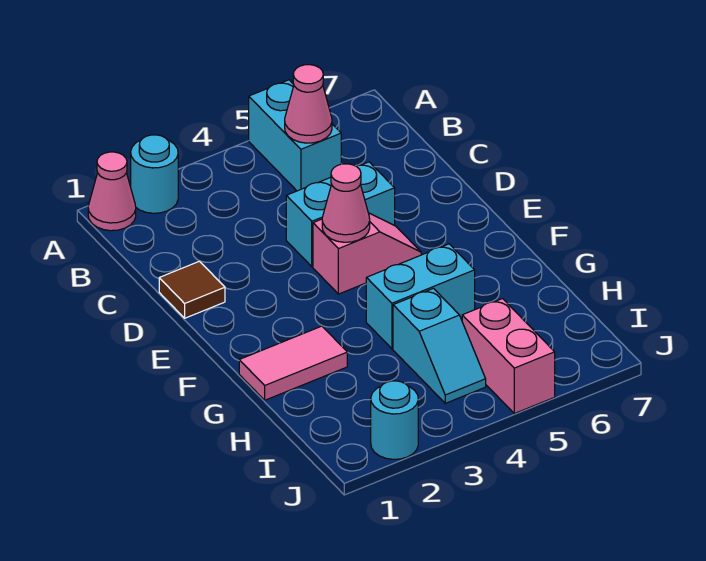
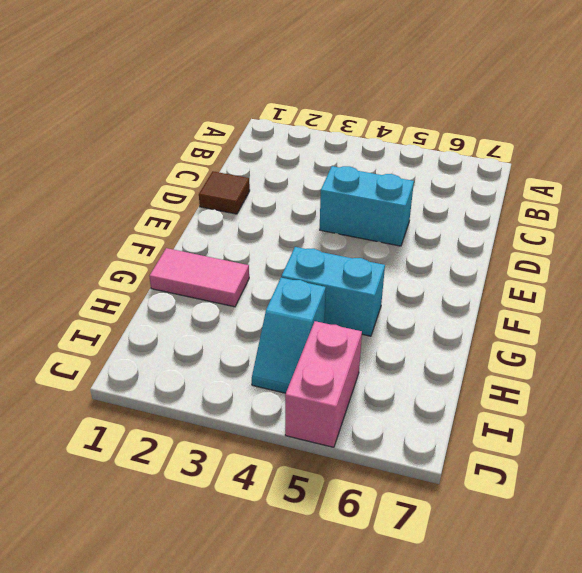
none -> pink cone A1 level 1
none -> cyan round brick A2 level 1
none -> cyan brick A5:B5 level 1

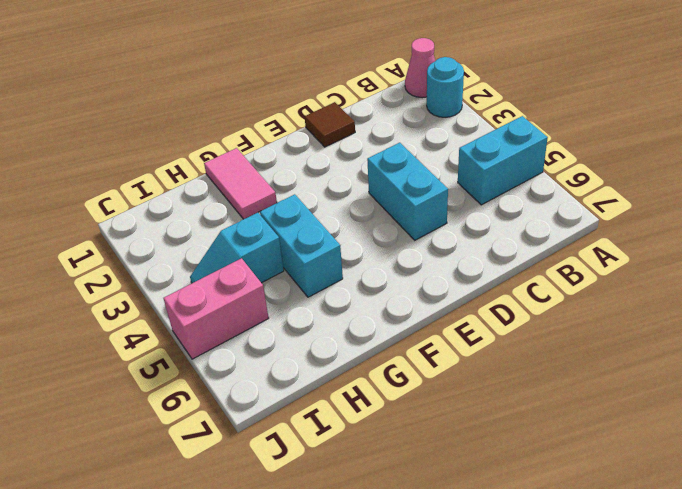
none -> pink slope E4:E5 level 1 top 4
none -> cyan round brick J2 level 1
none -> pink cone B5 level 2

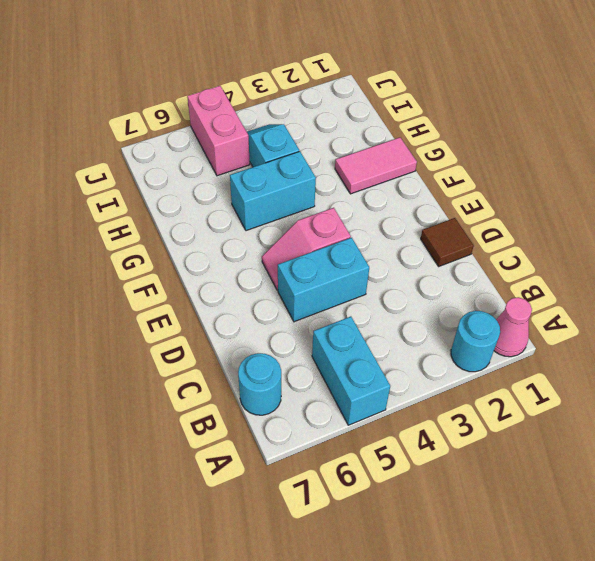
cyan round brick B7 level 1 -> cyan round brick J2 level 1
none -> pink cone B5 level 2
none -> pink cone E4 level 2

